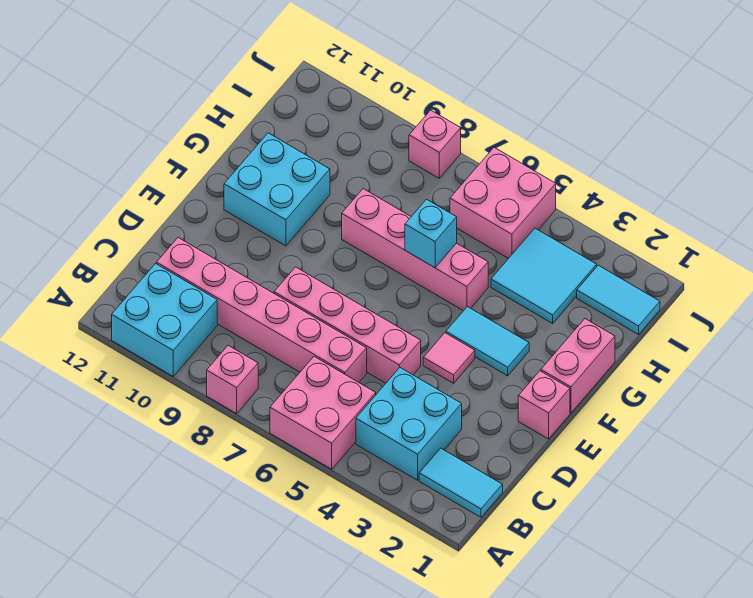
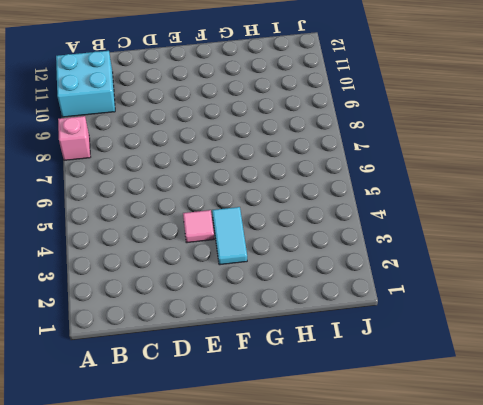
none -> pink brick A5:B6 level 1
none -> cyan tile B1:B2 level 1
none -> cyan brick B3:C4 level 1

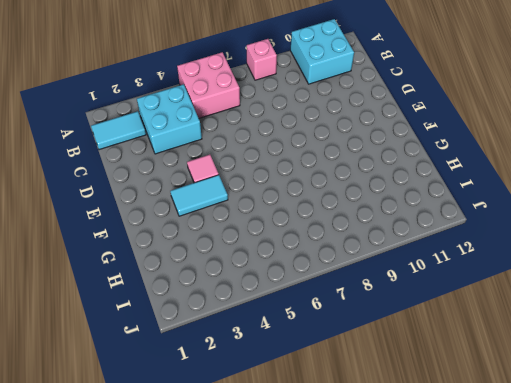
none -> pink brick C6:C11 level 1
none -> pink brick D5:D8 level 1
none -> pink brick E1 level 1

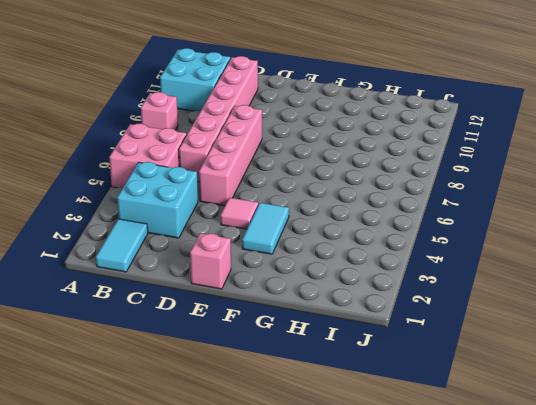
none -> pink brick F1:G1 level 1
none -> cyan brick F10:G11 level 1
none -> pink brick G5:G8 level 1

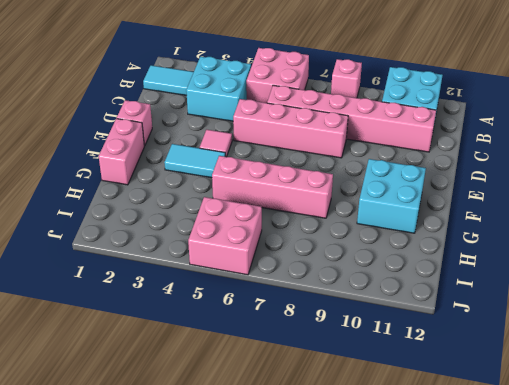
none -> cyan tile H3:I4 level 1
none -> cyan tile I1:I2 level 1
none -> pink brick J8 level 1

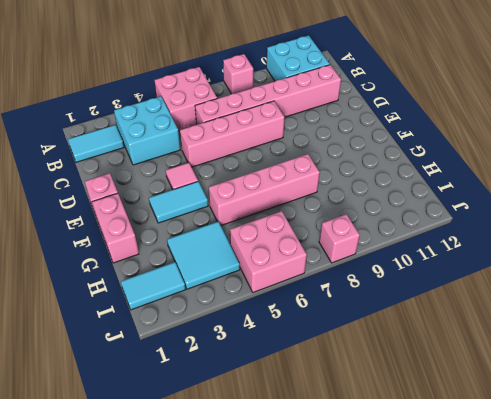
none -> cyan brick F10:G11 level 1
none -> cyan brick G6 level 2

